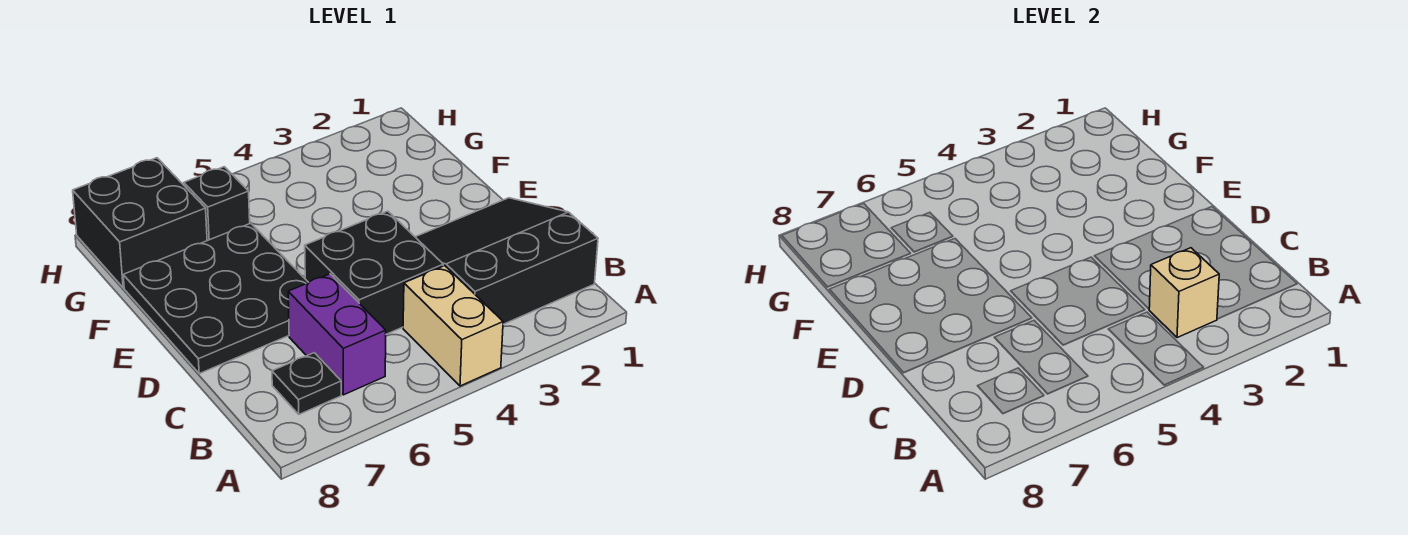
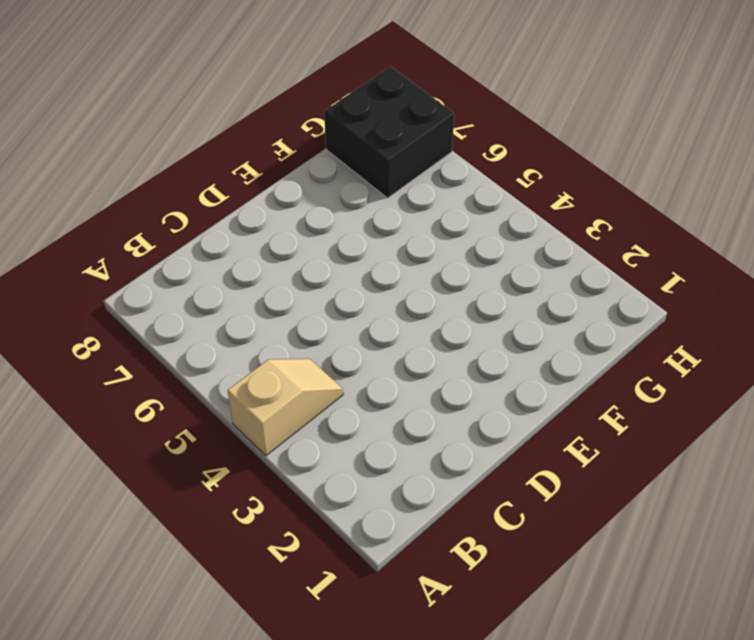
tan slope A4:B4 level 1 top A -> tan brick A4:B4 level 1
none -> black slope B1:D3 level 1 top B
none -> purple brick B6:C6 level 1

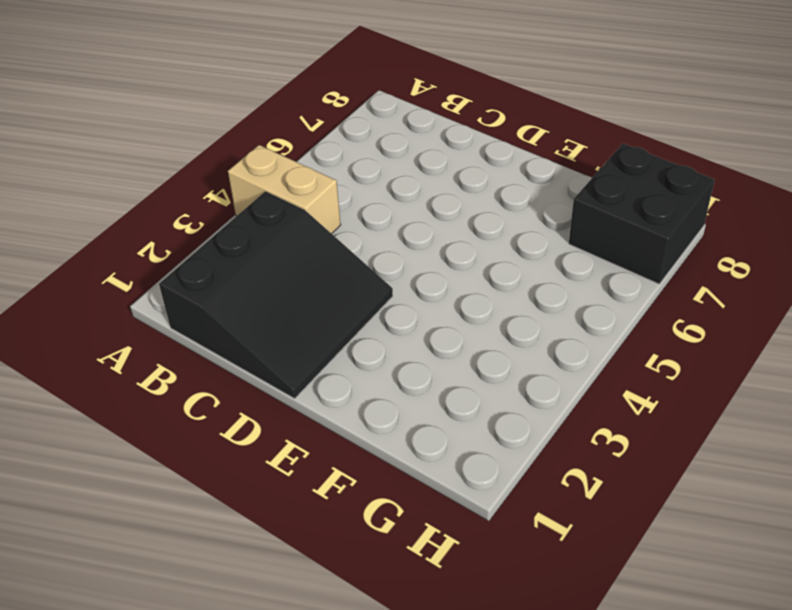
none -> purple brick B6:C6 level 1
none -> black plate B7 level 1

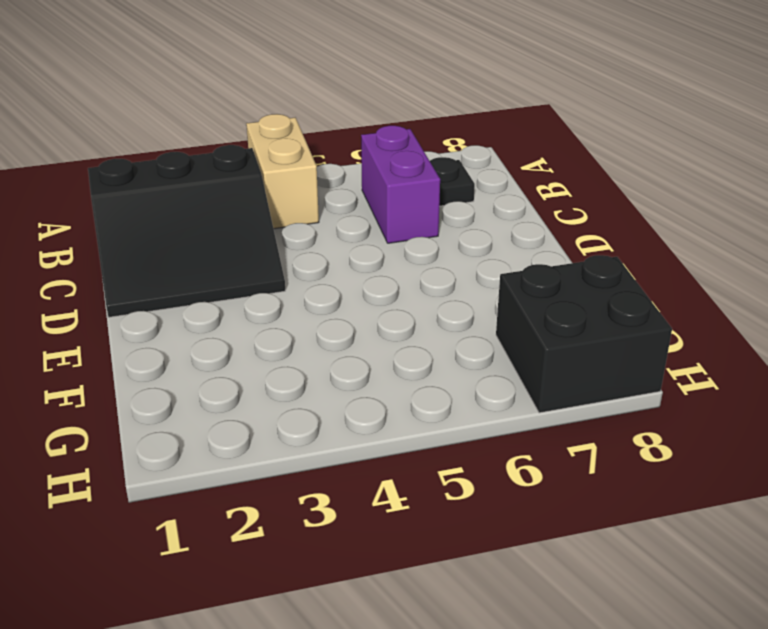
none -> black brick C4:D5 level 1
none -> black plate D6:F8 level 1

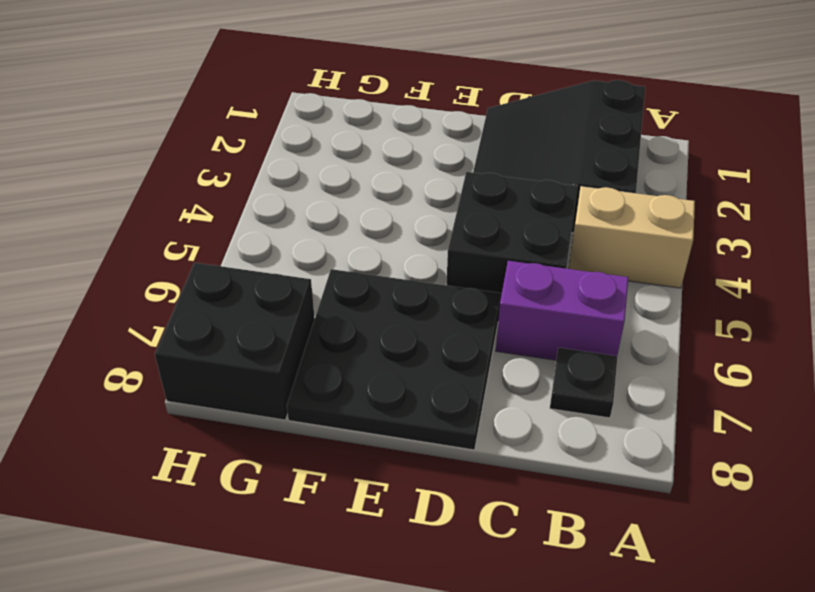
none -> black brick G6 level 1
none -> tan brick B3 level 2

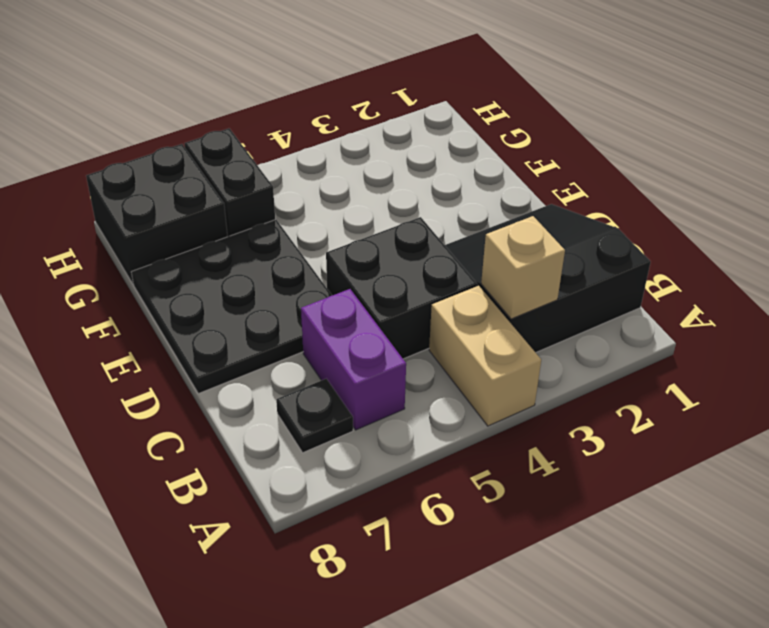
black brick G6:H6 level 1 -> black brick G6 level 1

